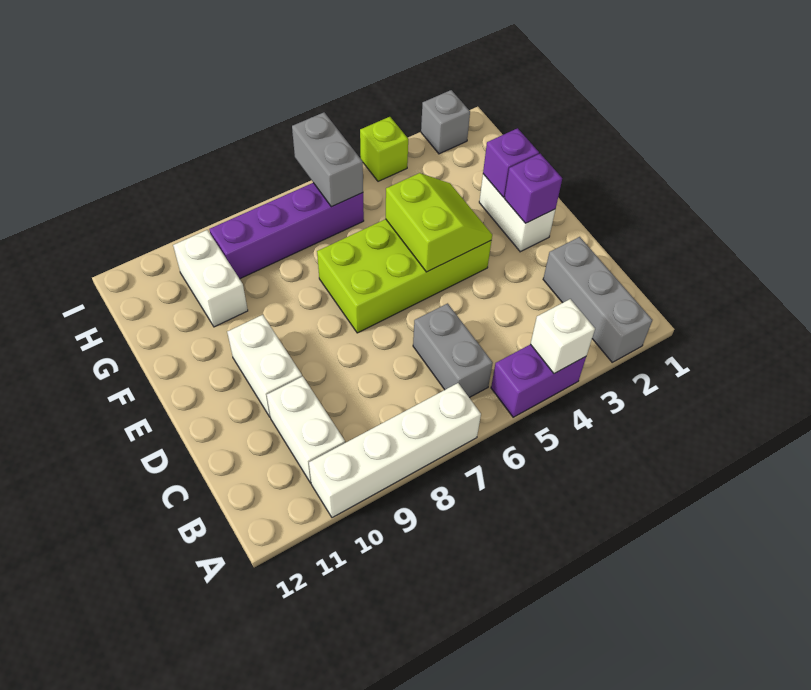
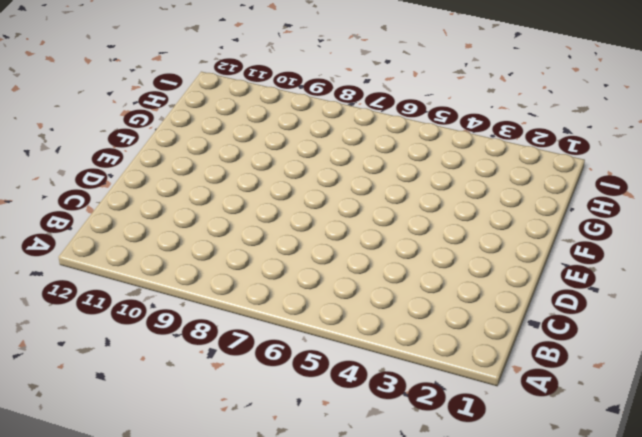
none -> grey brick A2:C2 level 1
none -> purple brick A4:A5 level 1
none -> white brick A7:A10 level 1

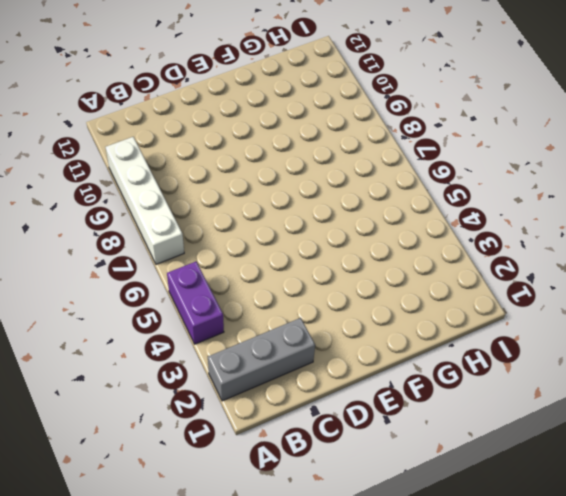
none -> grey brick B6:C6 level 1
none -> white brick B10:C10 level 1
none -> white brick D10:E10 level 1

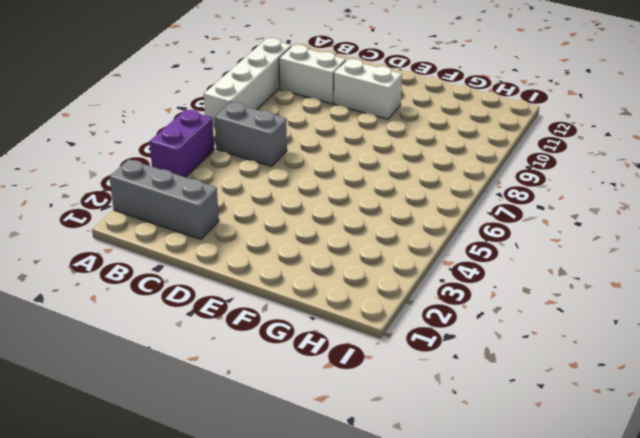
none -> white brick E2:F2 level 1
none -> lime brick E4:F7 level 1
none -> white brick G10:H10 level 1

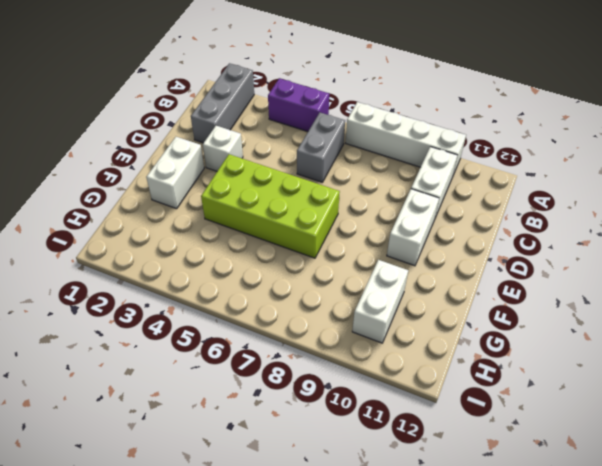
white brick D3 level 1 -> white brick A4 level 2
none -> purple brick H6:H9 level 1
none -> grey brick I2 level 1
none -> lime brick I4 level 1

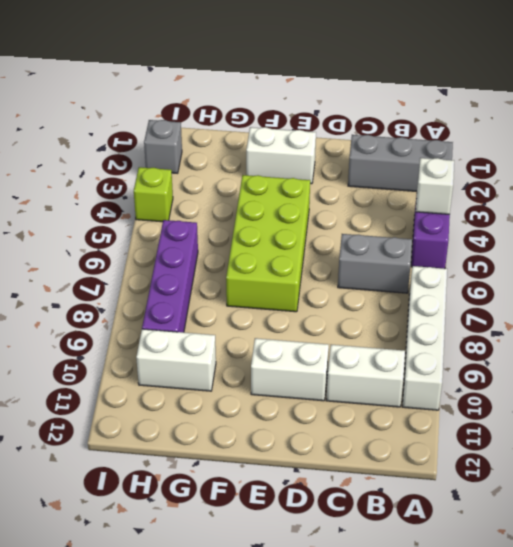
none -> purple brick E2 level 2
none -> lime slope E4:F5 level 2 top 5
none -> purple brick F2 level 2

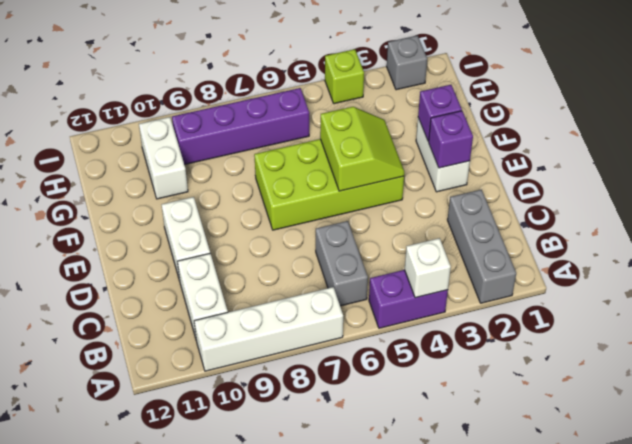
none -> grey brick H6:I6 level 2

